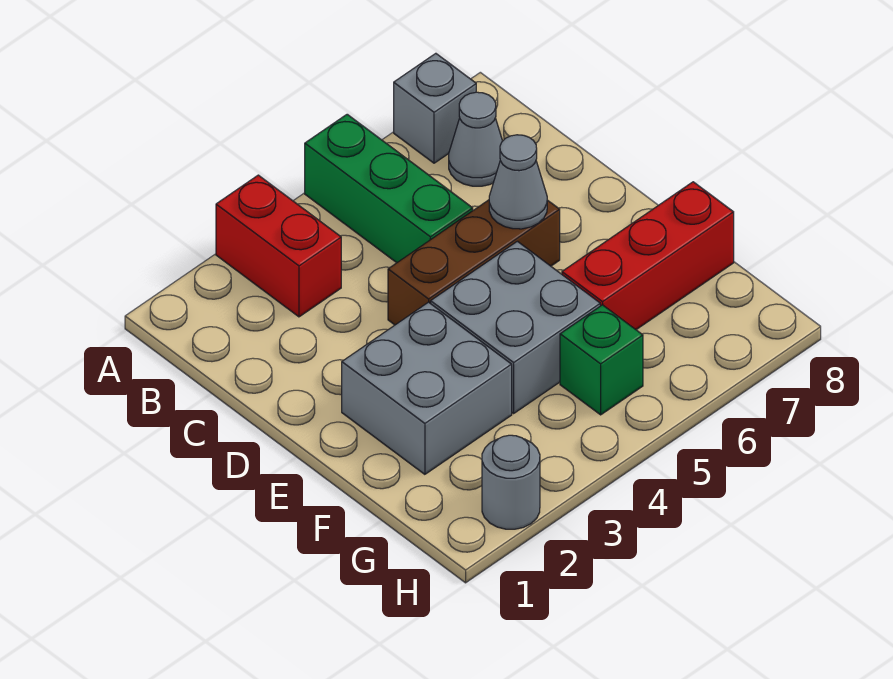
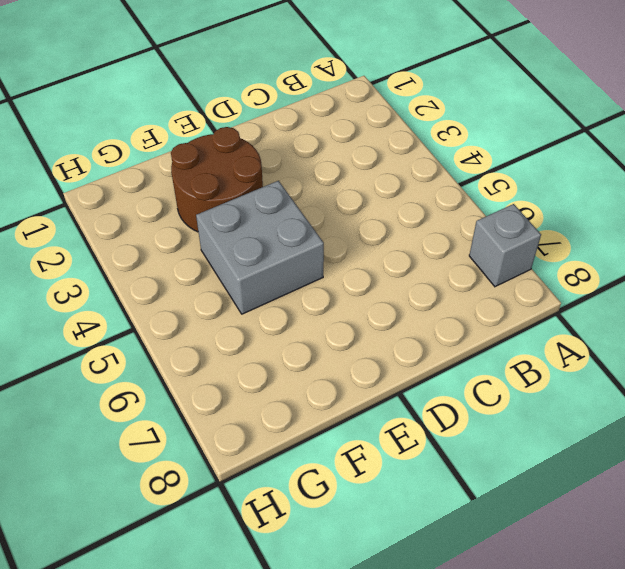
brown round brick E2:F3 level 1 -> grey brick E2:F3 level 1
none -> red brick A3:B3 level 1
none -> green brick A5:C5 level 1

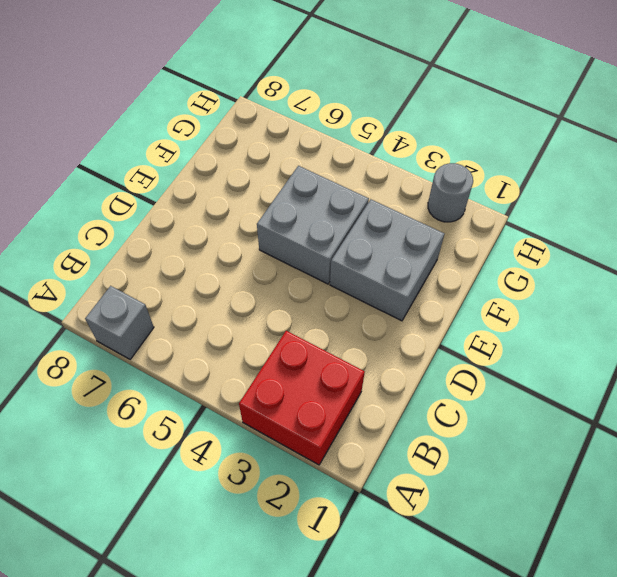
red brick A2:B3 level 1 -> red brick A3:B3 level 1
none -> green brick A5:C5 level 1
none -> grey cone B7 level 1

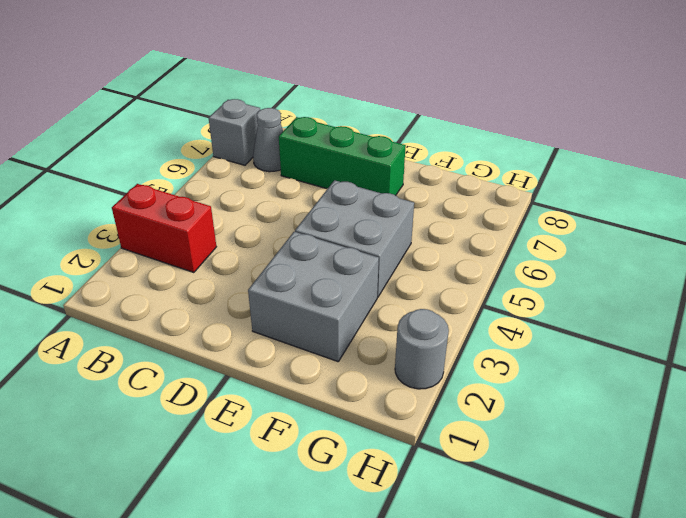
green brick C7:E7 level 1 -> green brick A5:C5 level 1
none -> brown brick D4:D6 level 1
none -> red brick F6:F8 level 1

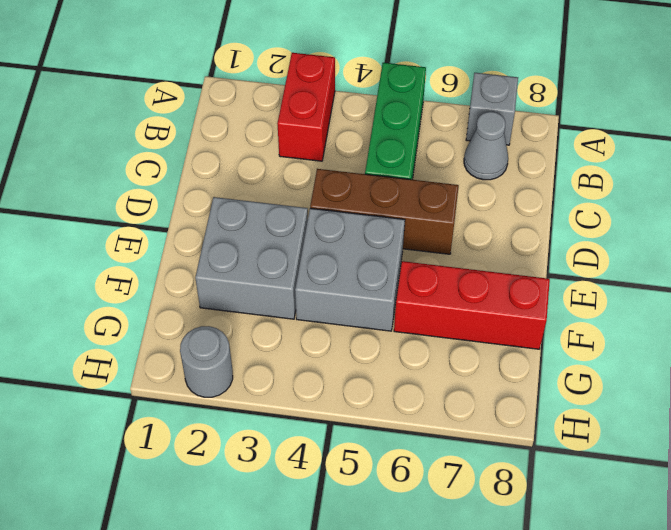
none -> green brick G5 level 1
none -> grey cone D6 level 2

